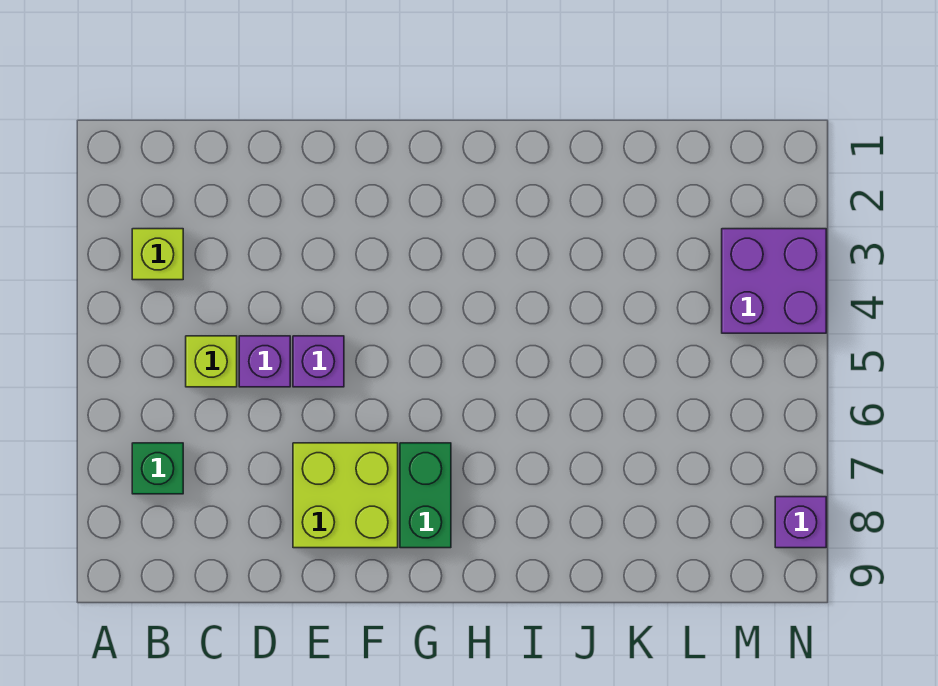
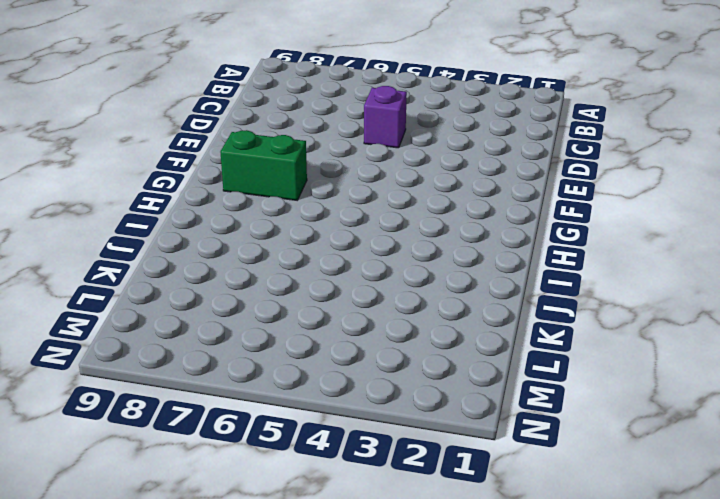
none -> lime brick B3 level 1
none -> green brick B7 level 1

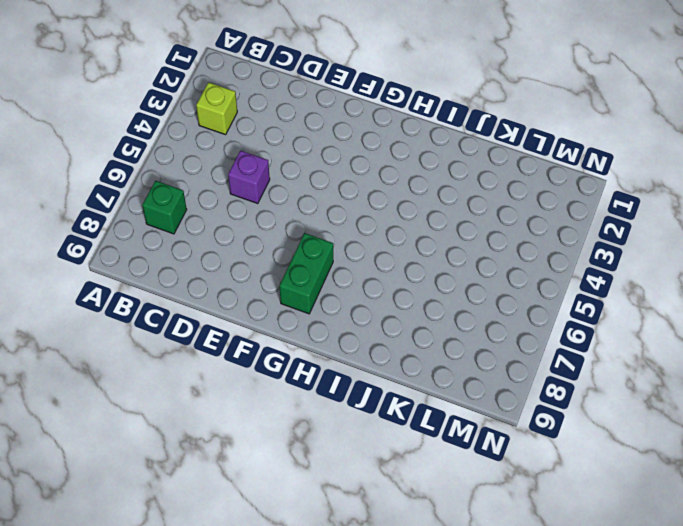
none -> lime brick C5 level 1
none -> purple brick E5 level 1

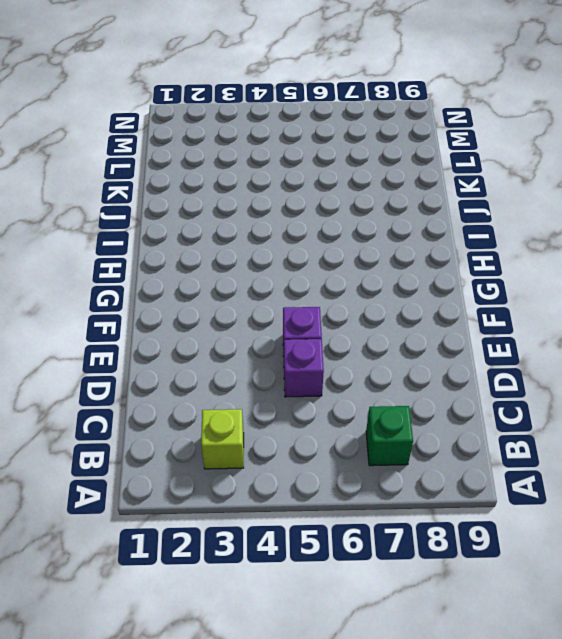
none -> lime brick C5 level 1
none -> lime brick E7:F8 level 1

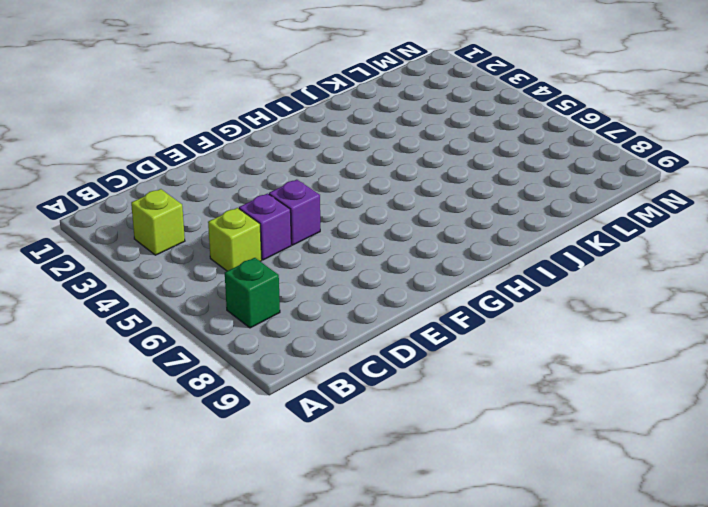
none -> lime brick E7:F8 level 1
none -> green brick G7:G8 level 1

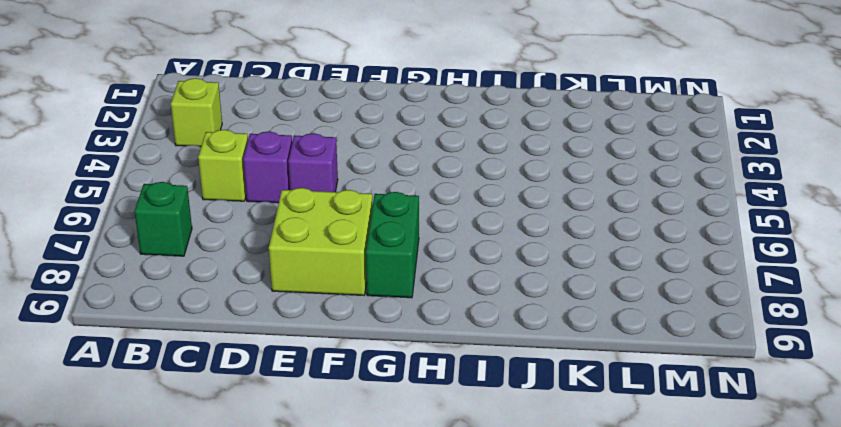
none -> purple brick M3:N4 level 1
none -> purple brick N8 level 1

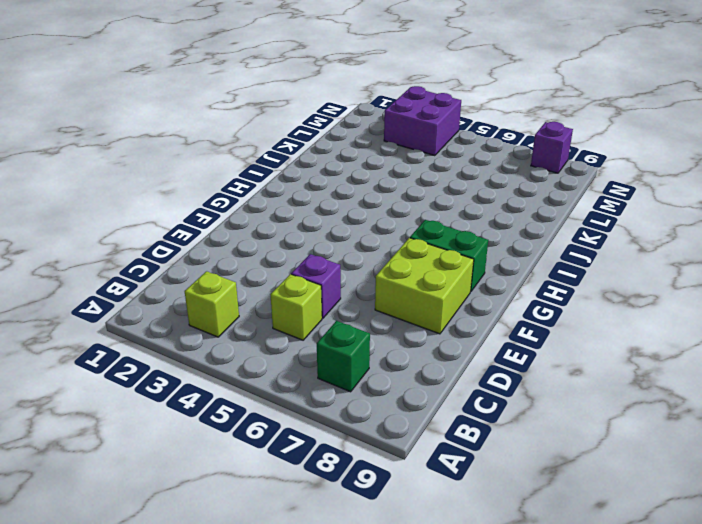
none -> purple brick E5 level 1

